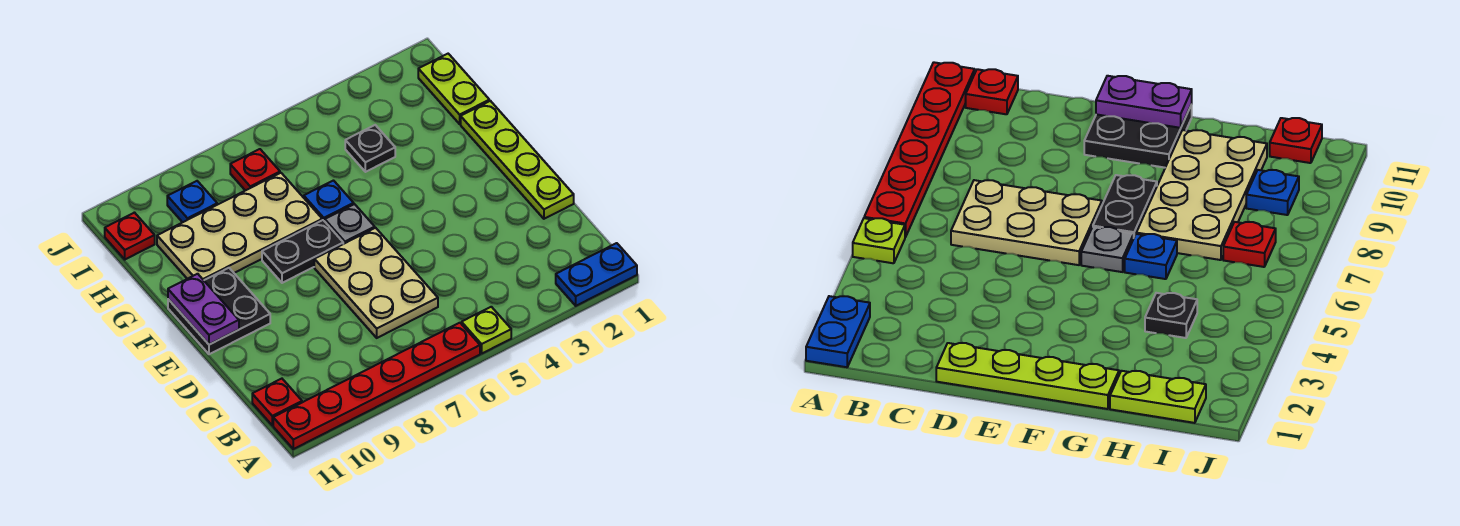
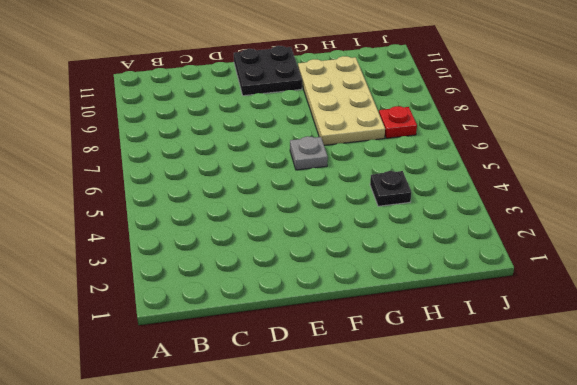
none -> blue plate A1:A2 level 1
none -> lime plate A5 level 1
none -> red plate A6:A11 level 1

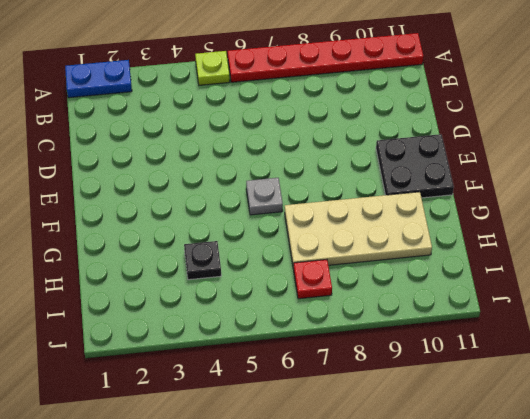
none -> red plate B11 level 1
none -> tan plate C6:E7 level 1
none -> lime plate D1:G1 level 1

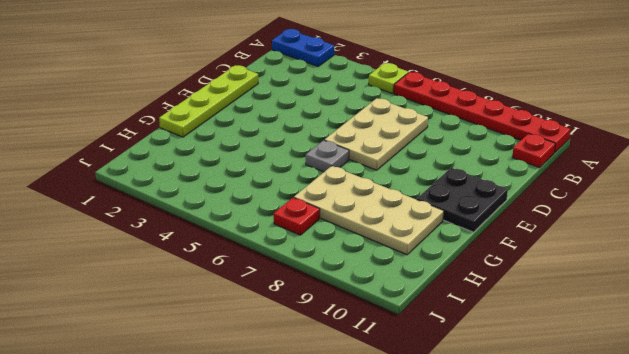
none -> black plate F7:F8 level 1
none -> blue plate G6 level 1
none -> lime plate H1:I1 level 1

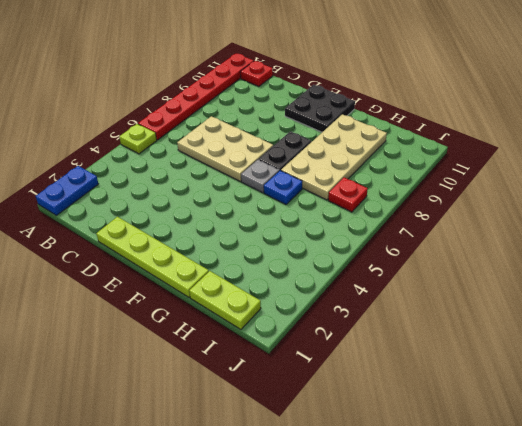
none -> black plate H4 level 1
none -> blue plate I9 level 1
none -> red plate I11 level 1

